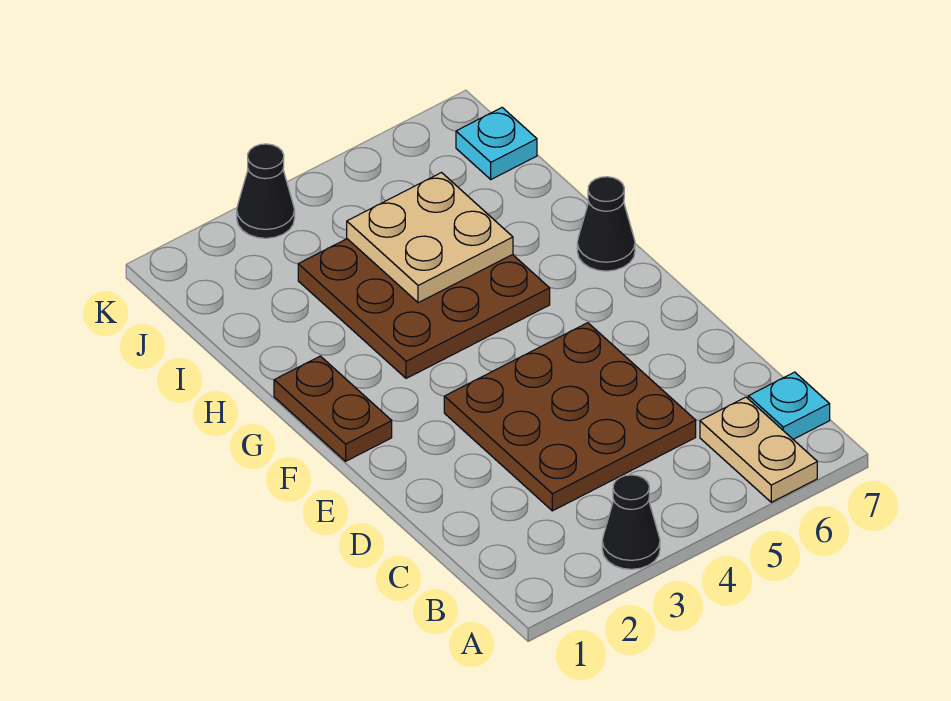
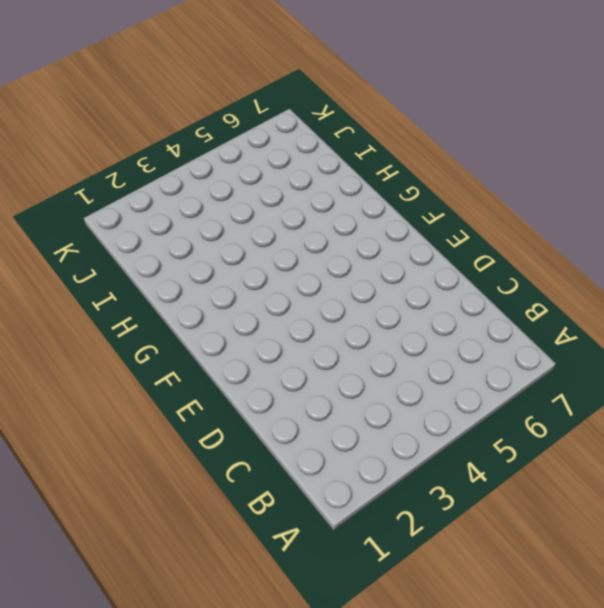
none -> black cone A3 level 1
none -> tan plate A6:B6 level 1

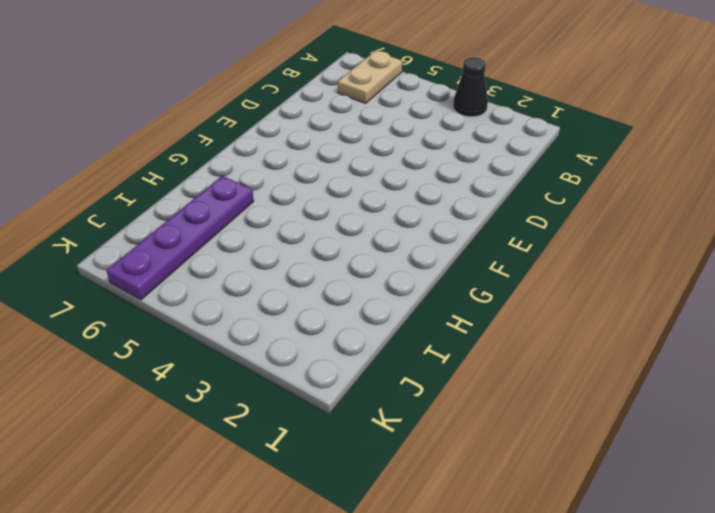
purple plate H6:K6 level 1 -> none
none -> cyan plate B7 level 1
none -> brown plate C3:E5 level 1

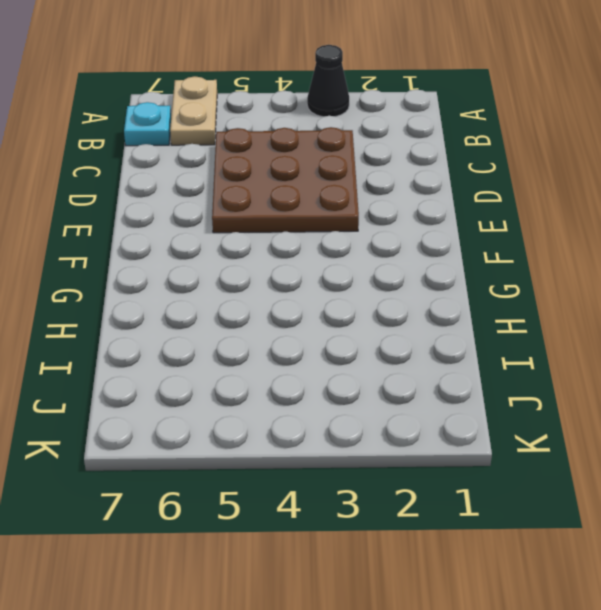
none -> brown plate F1:G1 level 1
none -> brown plate G3:I5 level 1

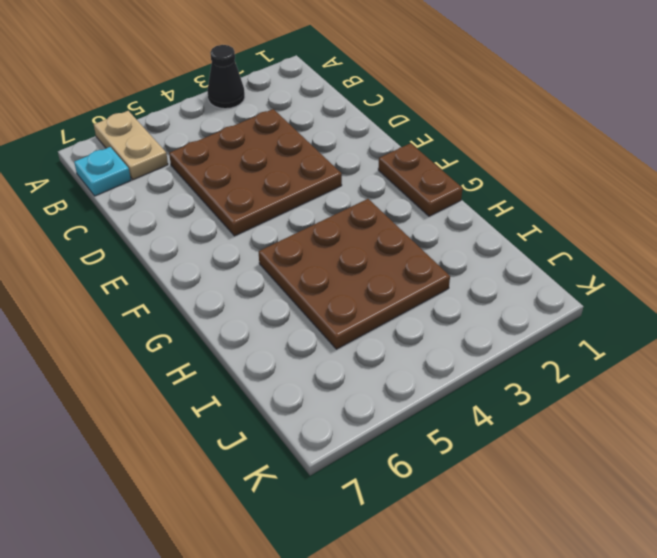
none -> black cone G7 level 1
none -> cyan plate J7 level 1

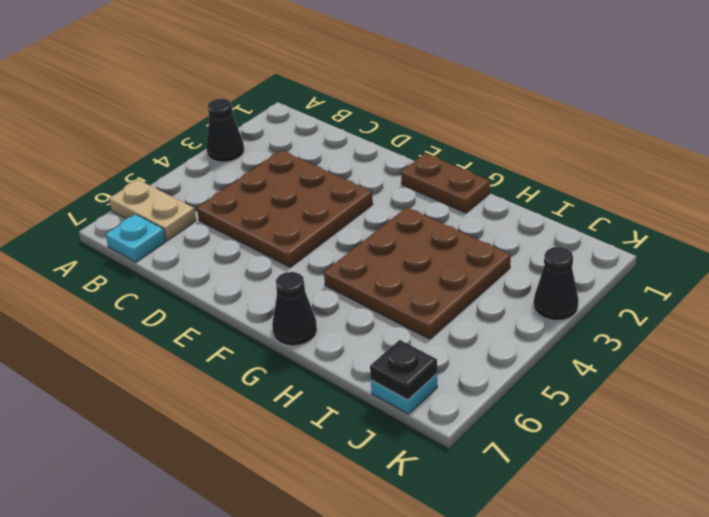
black plate J7 level 2 -> none
none -> tan plate H4:I5 level 2

